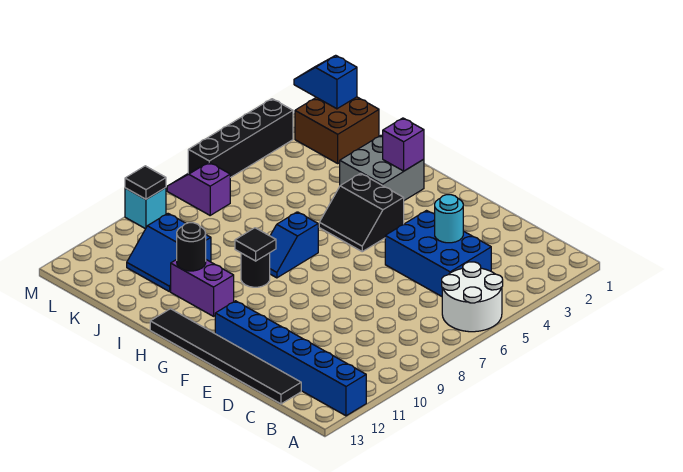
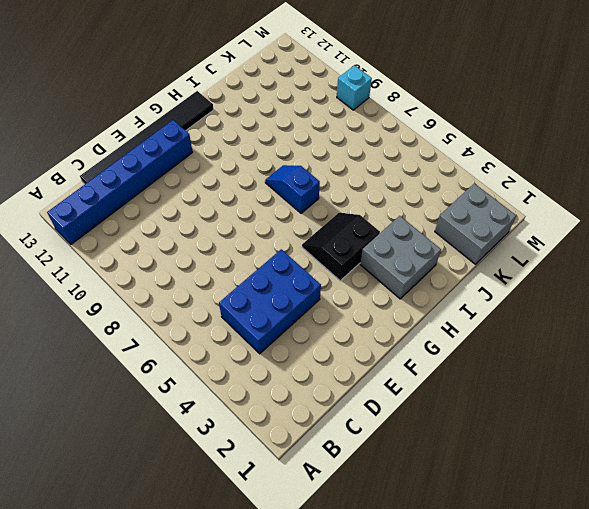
grey brick K1:L2 level 1 -> brown brick K1:L2 level 1
none -> white round brick A5:B6 level 1
none -> black round brick H9 level 1
none -> purple brick H11:I11 level 1

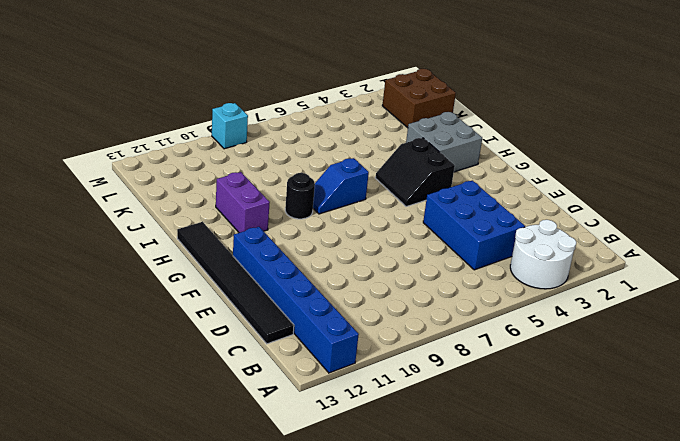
white round brick A3:B4 level 1 -> white round brick A5:B6 level 1
none -> blue slope J10:K11 level 1 top 10
none -> purple slope L7:M7 level 1 top L
none -> black brick M3:M6 level 1

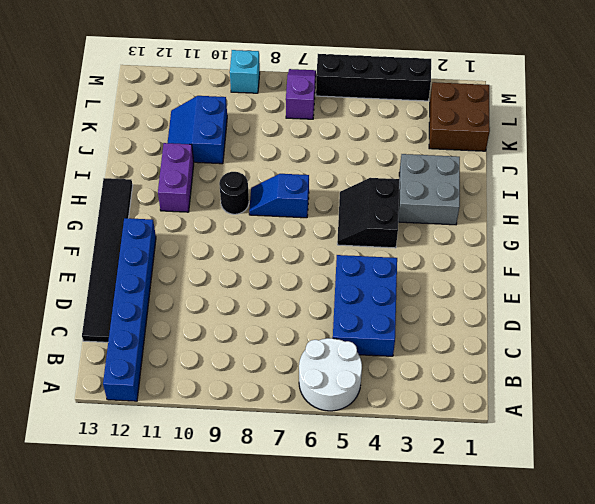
none -> cyan round brick D4 level 2
none -> purple brick H2 level 2
none -> black tile H9 level 2

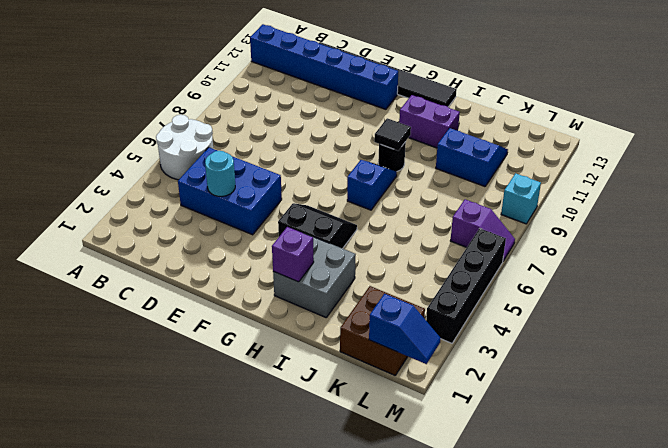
none -> black round brick I11 level 2
none -> black tile M9 level 2

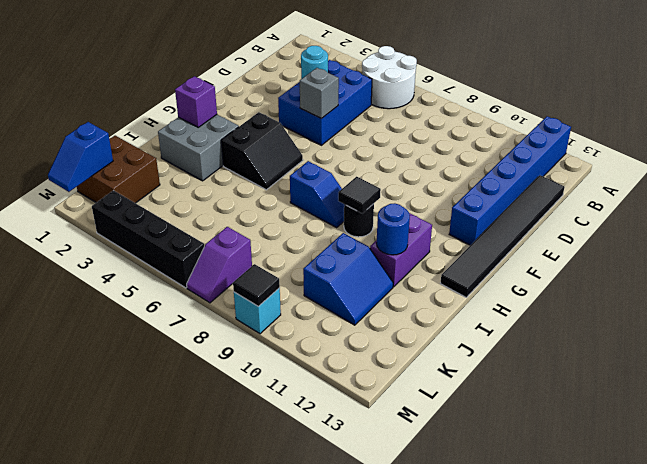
grey brick E5 level 2 -> none
blue round brick I11 level 2 -> black round brick I11 level 2

